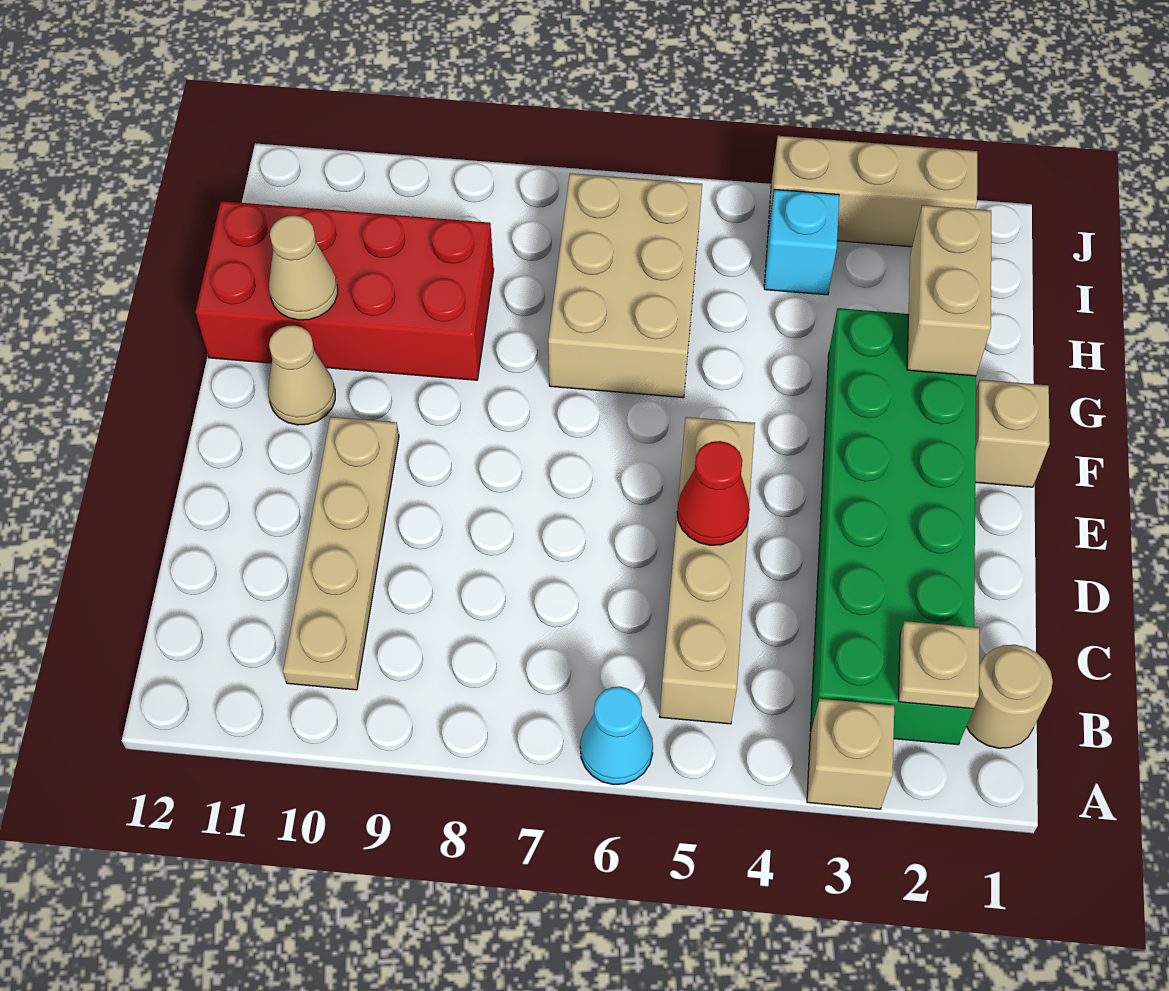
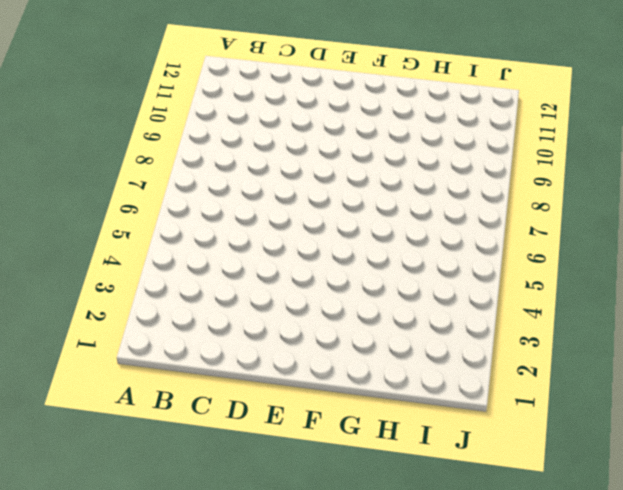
none -> tan brick A3 level 1
none -> cyan cone A6 level 1
none -> tan round brick B1 level 1

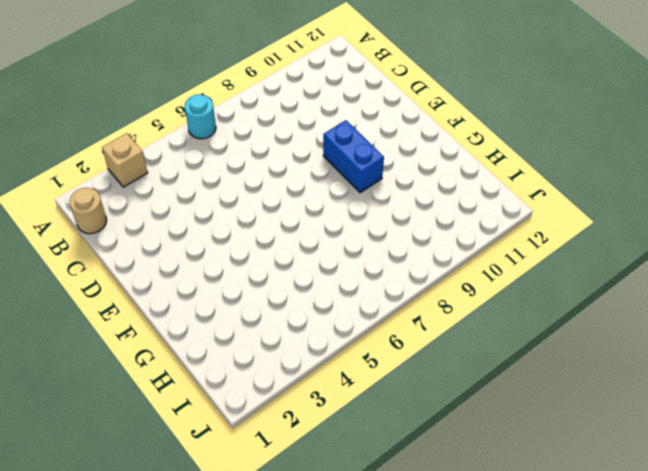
cyan round brick A6 level 1 -> cyan cone A6 level 1
blue brick E9:F9 level 1 -> none
none -> green brick B2:G3 level 1
none -> tan brick B5:E5 level 1
none -> tan plate B10:E10 level 1

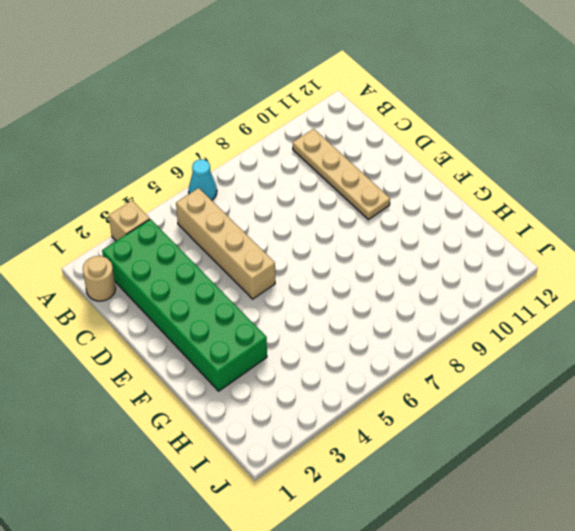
none -> tan brick F1 level 1
none -> tan cone F11 level 1
none -> tan brick G6:I7 level 1

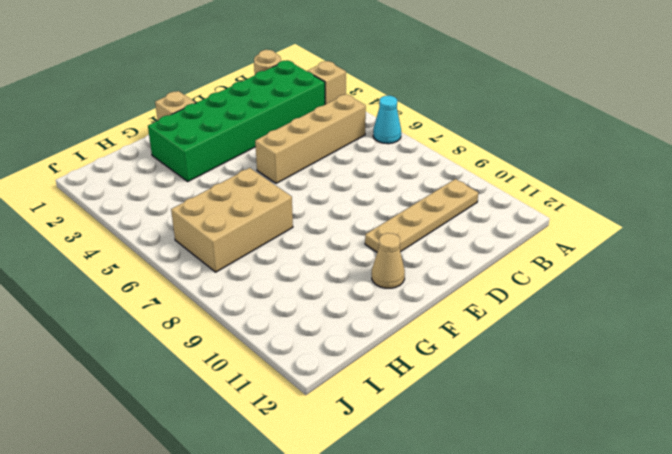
none -> red brick G9:H12 level 1
none -> cyan brick I4 level 1
none -> tan brick J2:J4 level 1

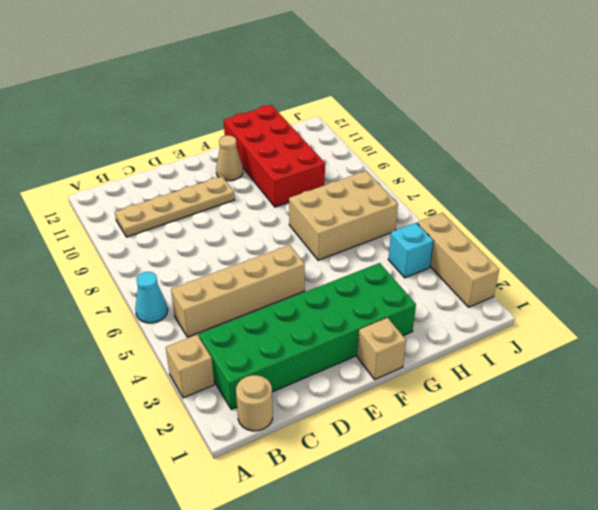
none -> tan plate B2 level 2
none -> red cone D5 level 2
none -> tan brick G2:H2 level 2

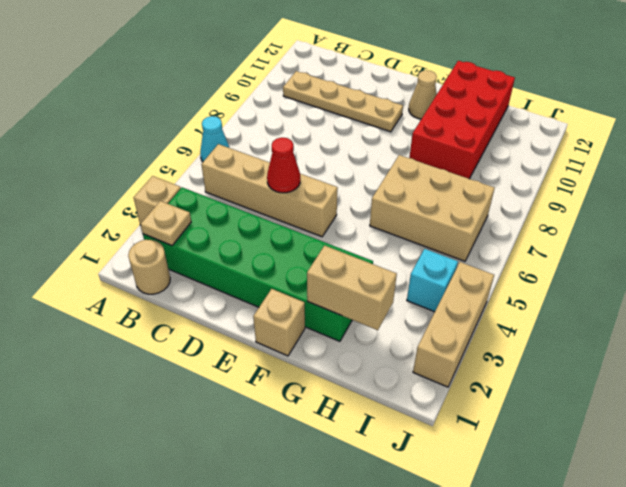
none -> tan cone G11 level 2

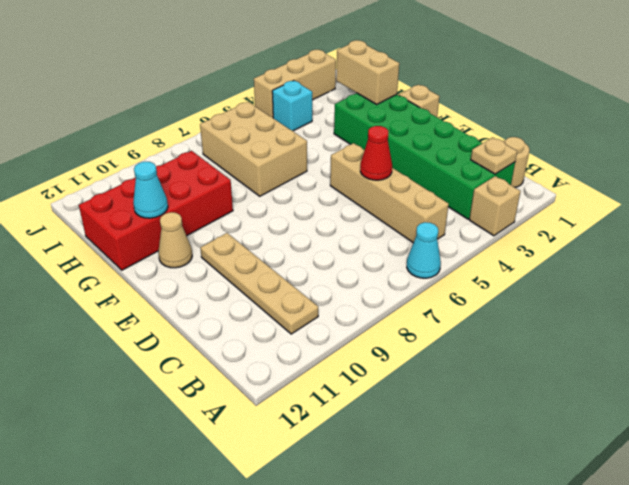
cyan cone G11 level 2 -> tan cone G11 level 2

